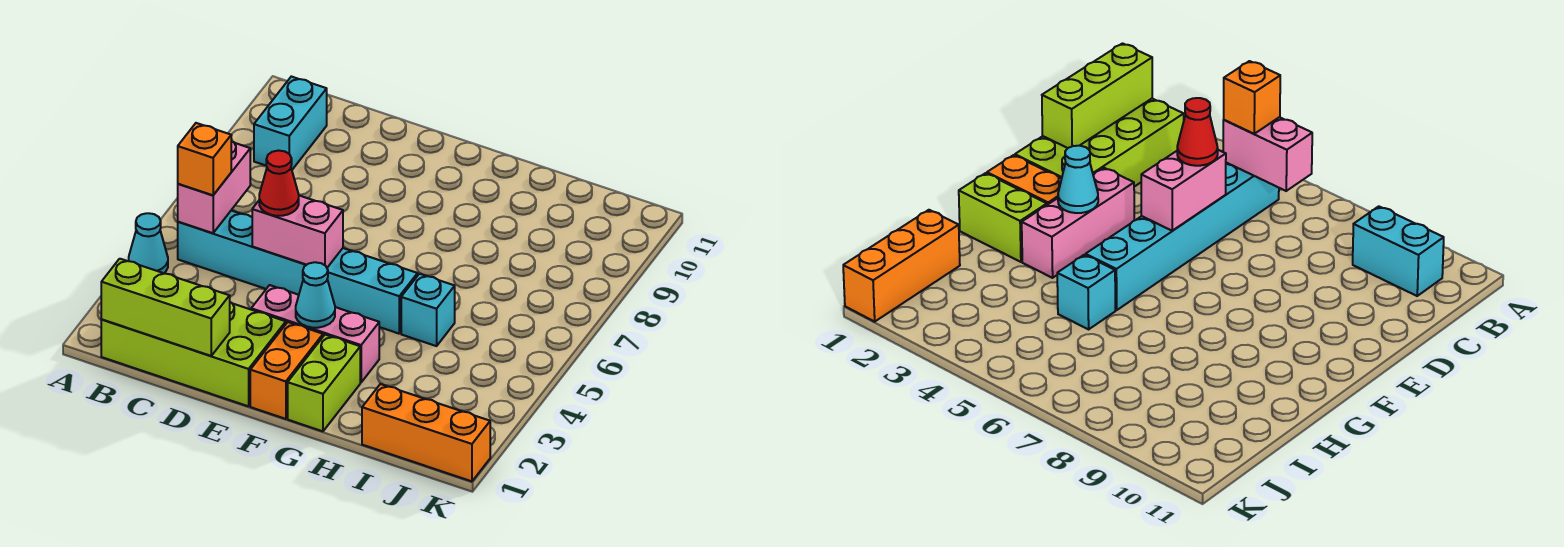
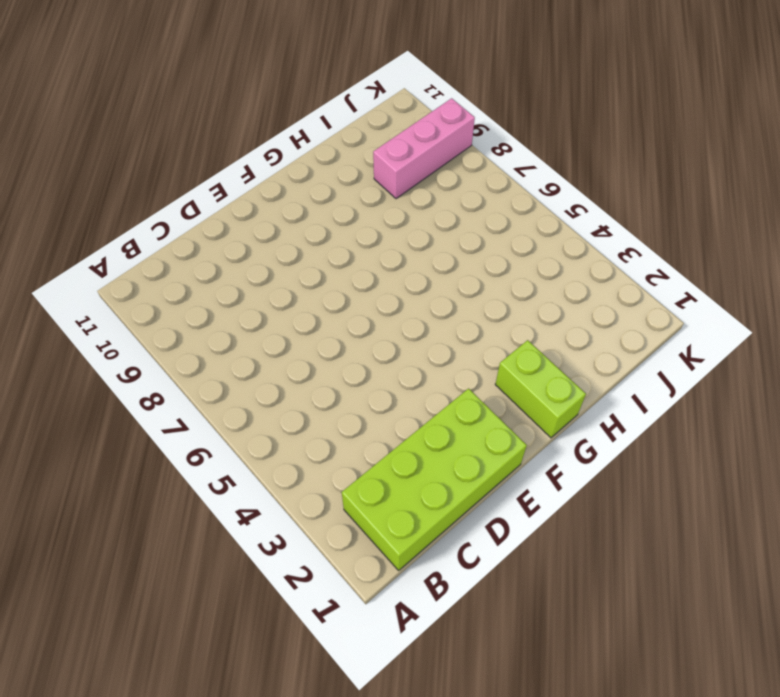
pink brick I9:K9 level 1 -> pink brick E3:G3 level 1
none -> cyan cone A4 level 1
none -> cyan brick B5:G5 level 1
none -> cyan brick B9:B10 level 1

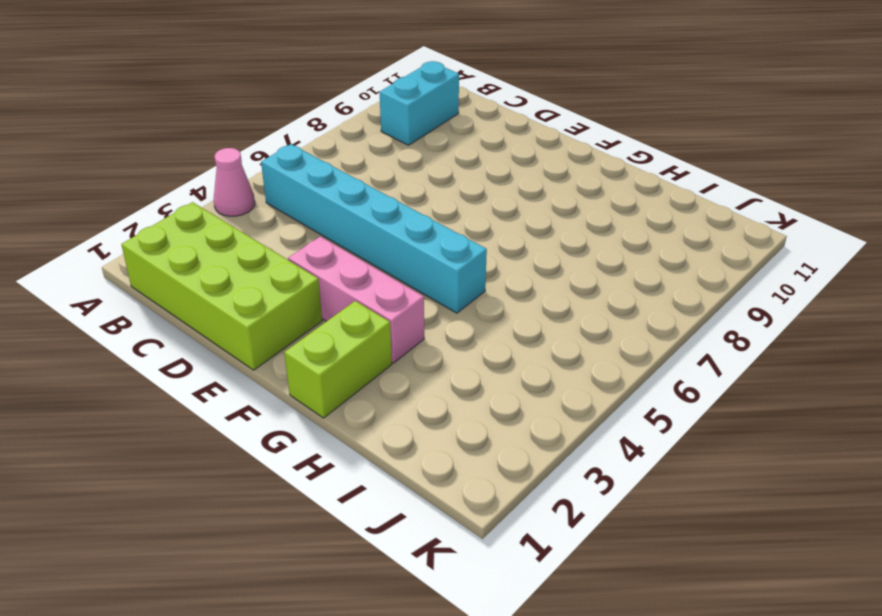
pink cone A4 level 1 -> cyan cone A4 level 1
none -> orange brick F1:F2 level 1
none -> cyan brick H5 level 1
none -> orange brick I1:K1 level 1

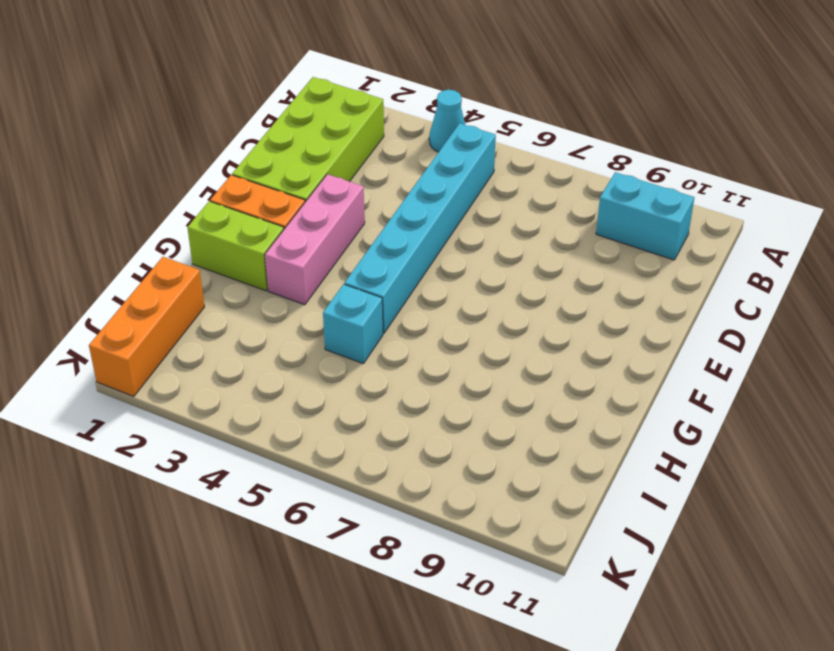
none -> lime brick B1:D1 level 2
none -> pink brick B5:B6 level 2
none -> pink brick D5:E5 level 2

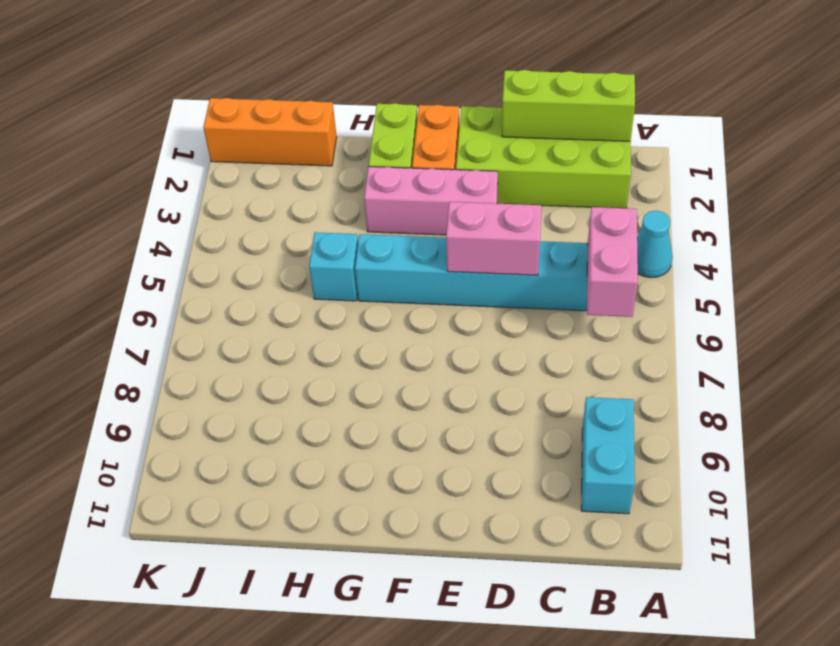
none -> cyan cone F3 level 2
none -> orange brick B5 level 3
none -> red cone D5 level 3

